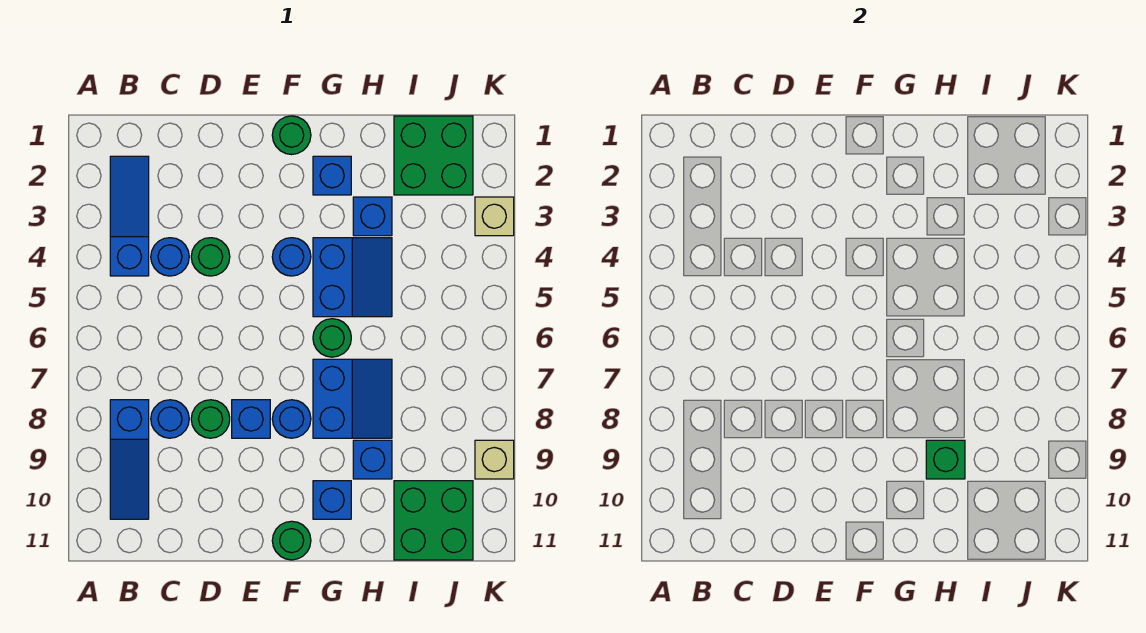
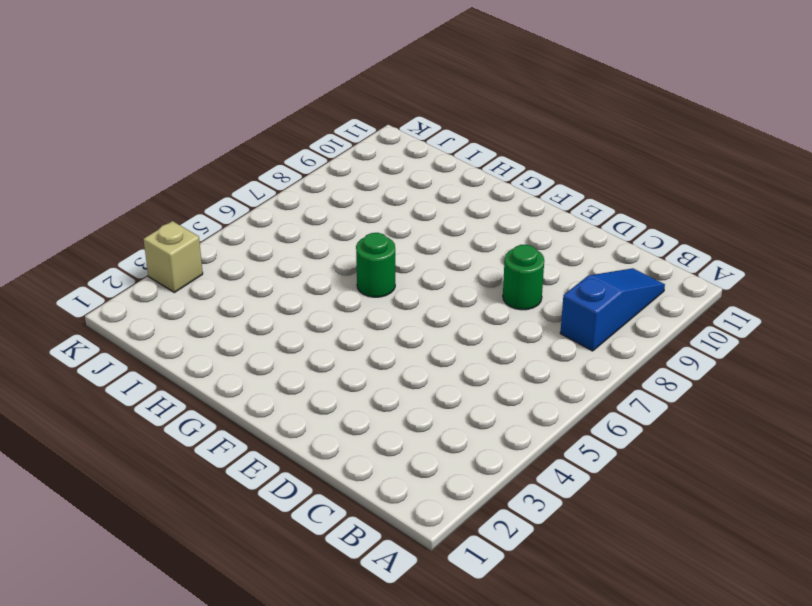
none -> blue slope B2:B4 level 1 top 4
none -> blue round brick C4 level 1
none -> blue round brick C8 level 1

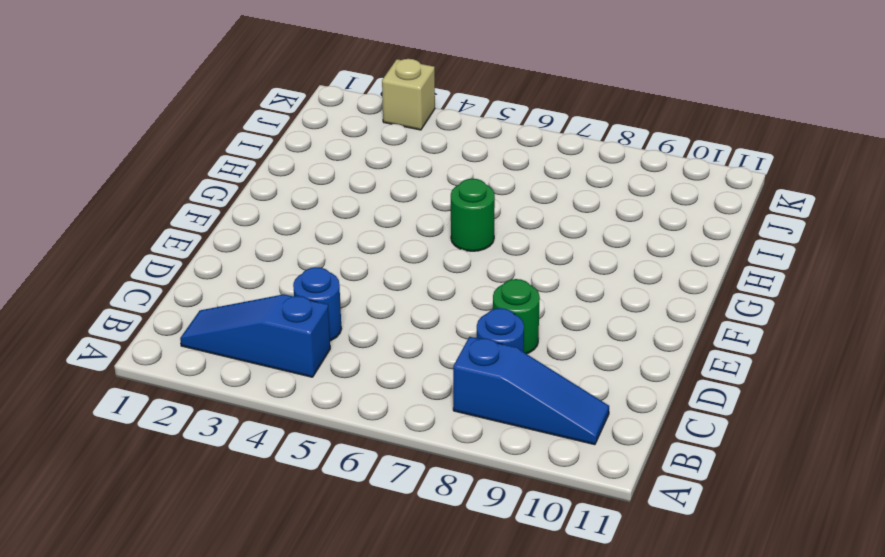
none -> green round brick D4 level 1
none -> blue brick E8 level 1
none -> green round brick F1 level 1

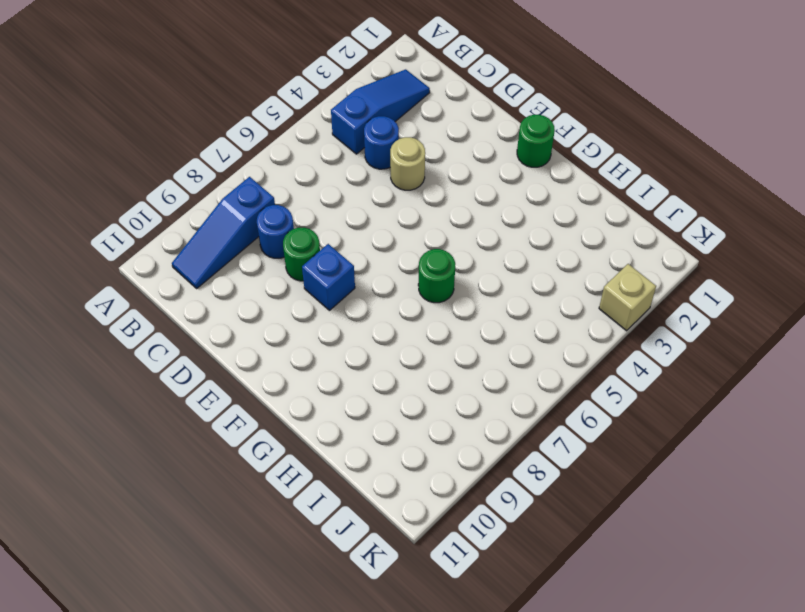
tan round brick D4 level 1 -> green round brick D4 level 1
none -> blue round brick F4 level 1
none -> blue round brick F8 level 1
none -> green round brick F11 level 1

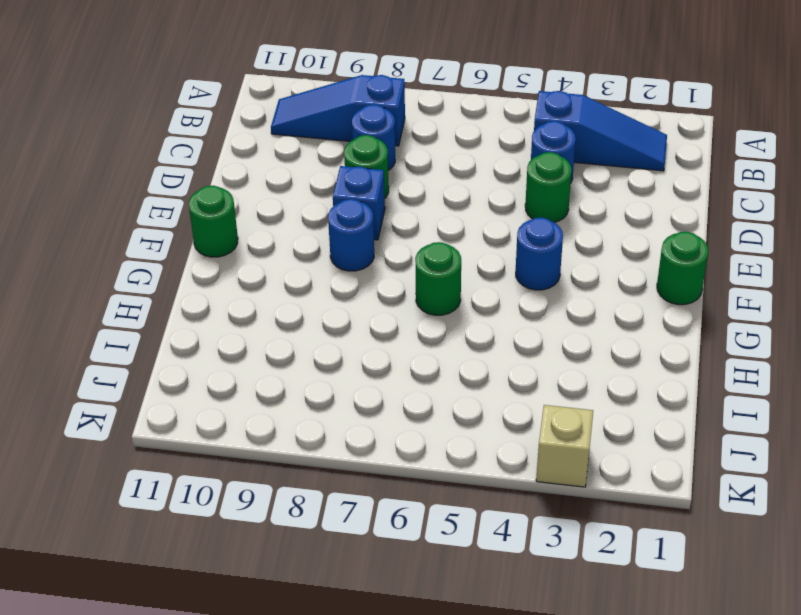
none -> blue brick G2 level 1
none -> blue slope G4:H5 level 1 top G
none -> blue slope G7:H8 level 1 top G

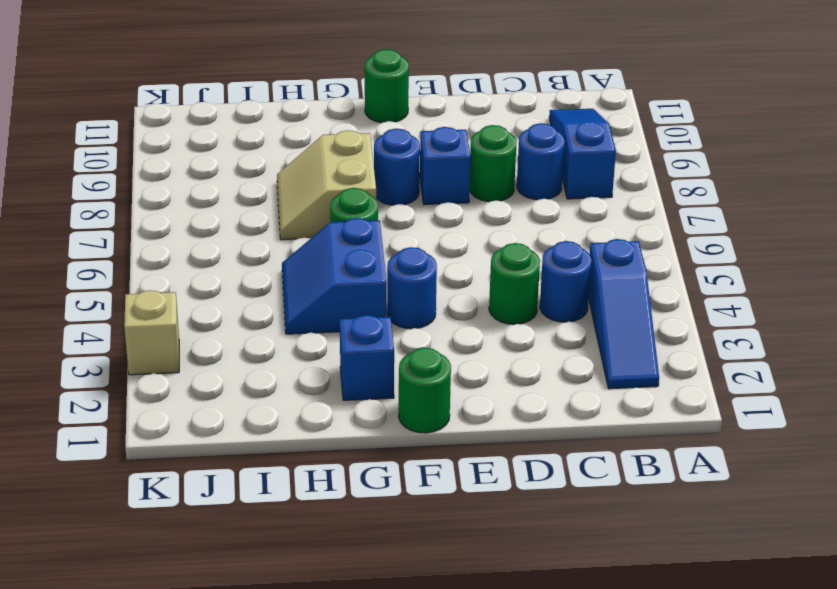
tan slope G7:H8 level 1 top G -> blue slope G7:H8 level 1 top G
none -> blue brick G10 level 1
none -> blue brick H3 level 1
none -> blue brick H9 level 1

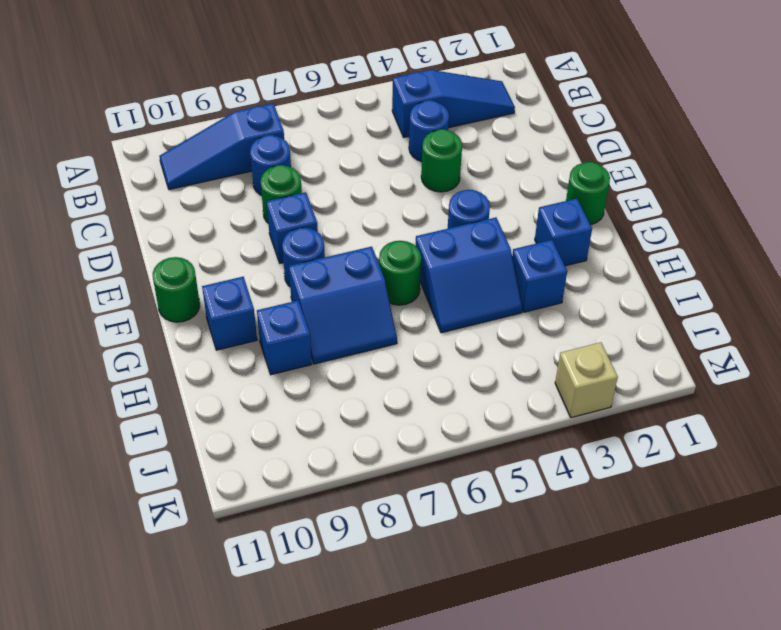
none -> green brick I1:J2 level 1
none -> green brick I10:J11 level 1
none -> tan brick K9 level 1

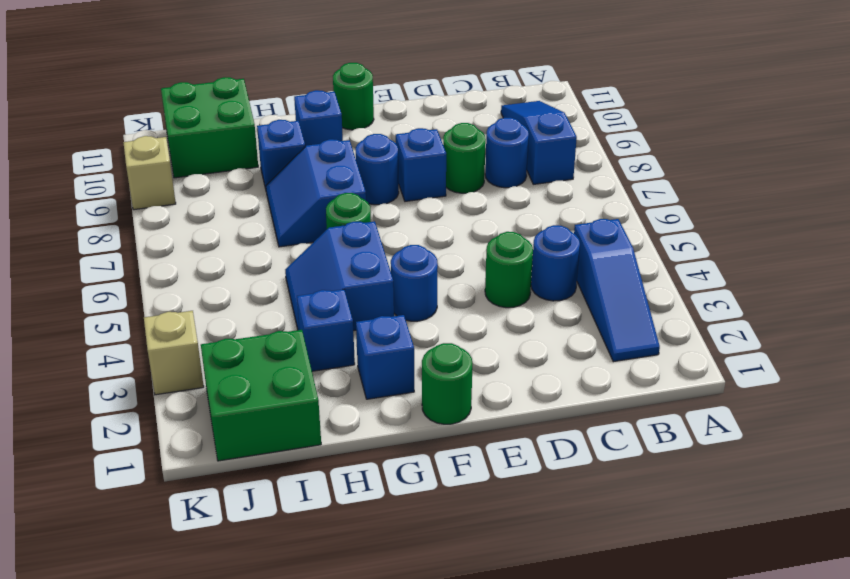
none -> green brick H9 level 2

